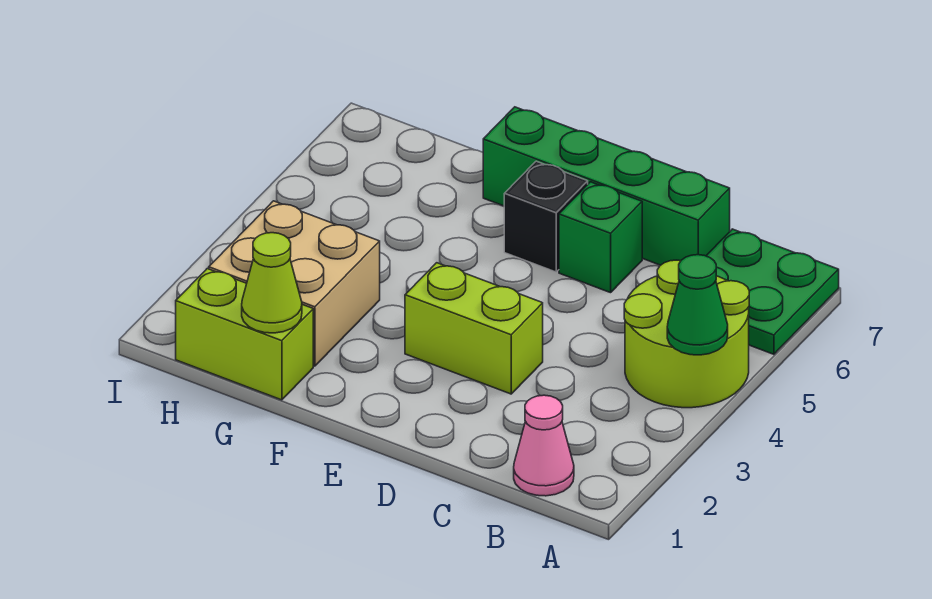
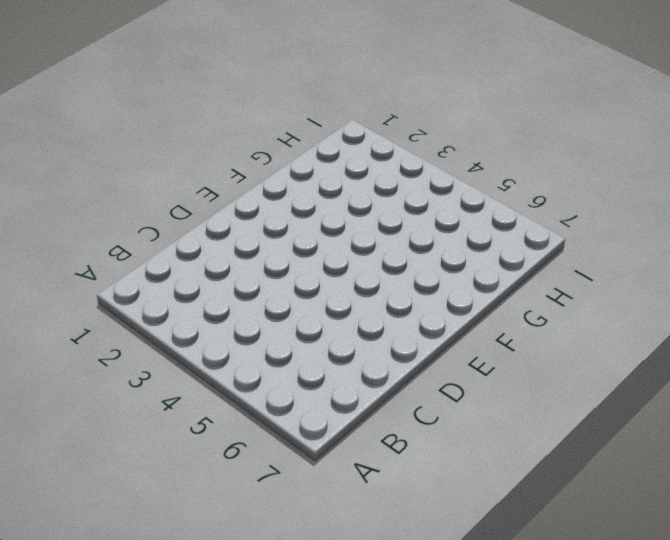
none -> lime round brick A4:B5 level 1
none -> green plate A6:B7 level 1

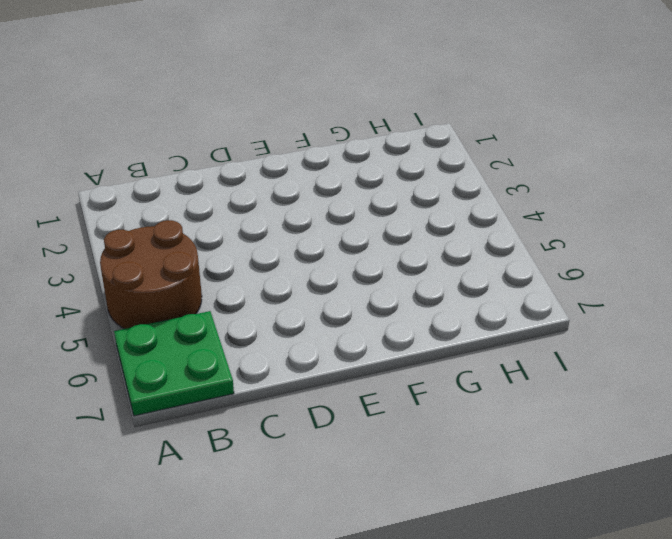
brown round brick A4:B5 level 1 -> lime round brick A4:B5 level 1
none -> pink cone B1 level 1
none -> green brick C7:F7 level 1

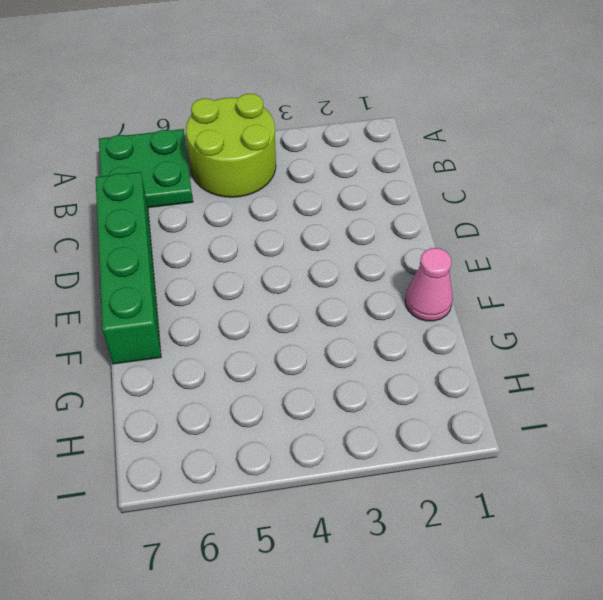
pink cone F1 level 1 -> pink cone B1 level 1
none -> lime brick D3:E3 level 1
none -> green brick D6 level 1

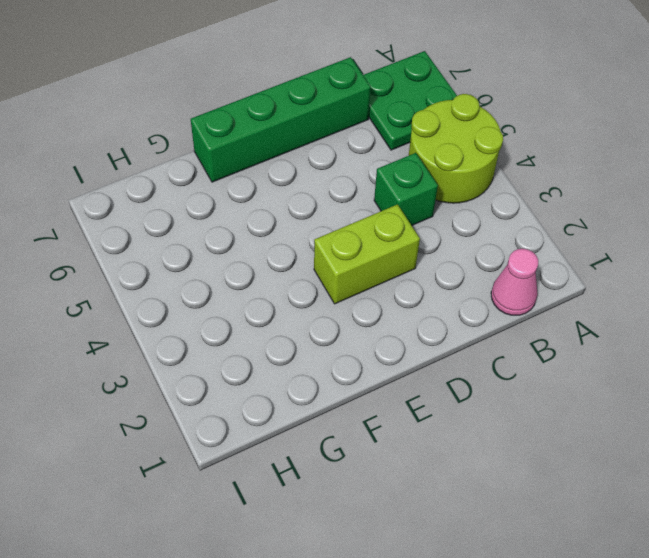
green brick C4 level 1 -> green brick D6 level 1
none -> black brick E6 level 1
none -> lime brick G1:H1 level 1

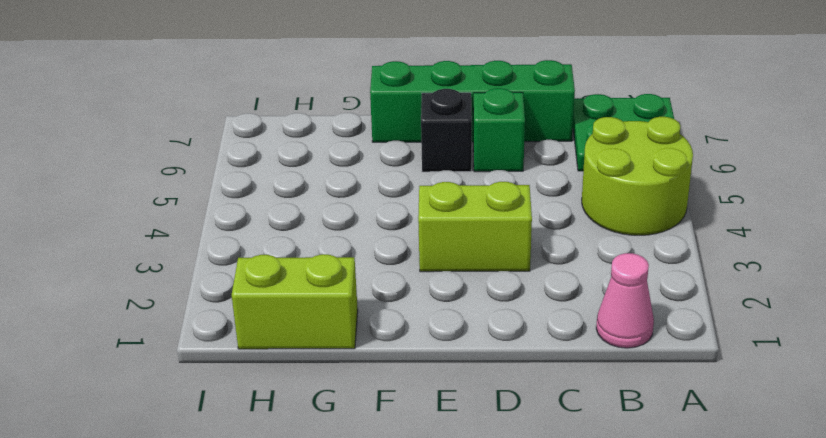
none -> tan brick G2:H3 level 1
none -> green cone A4 level 2

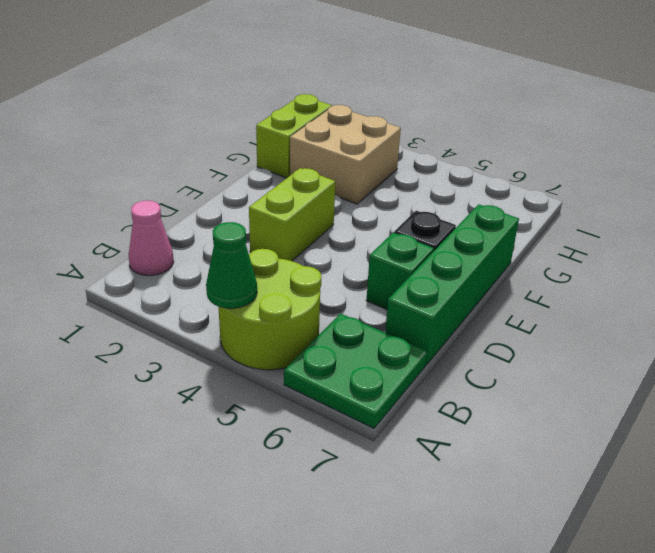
none -> lime cone G1 level 2

